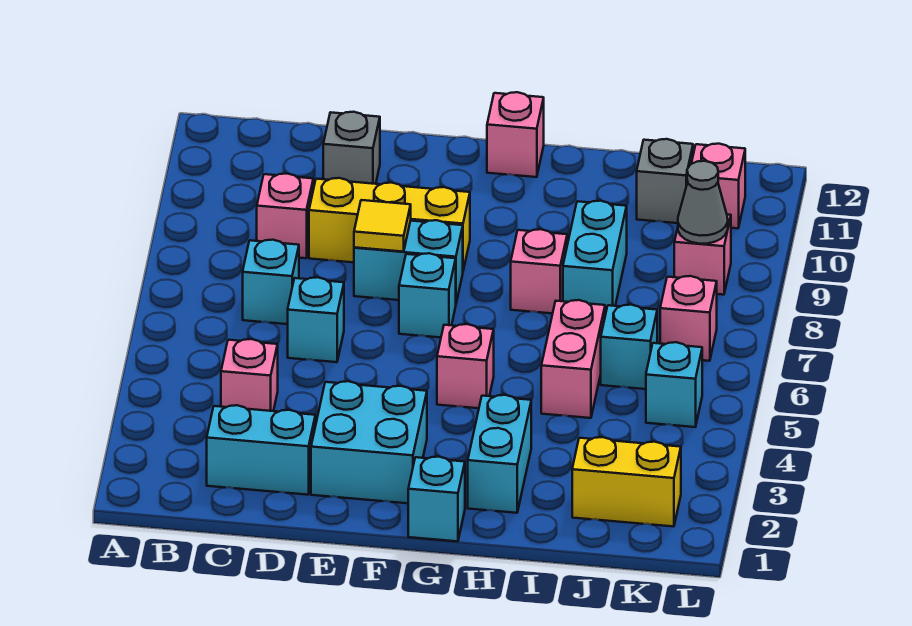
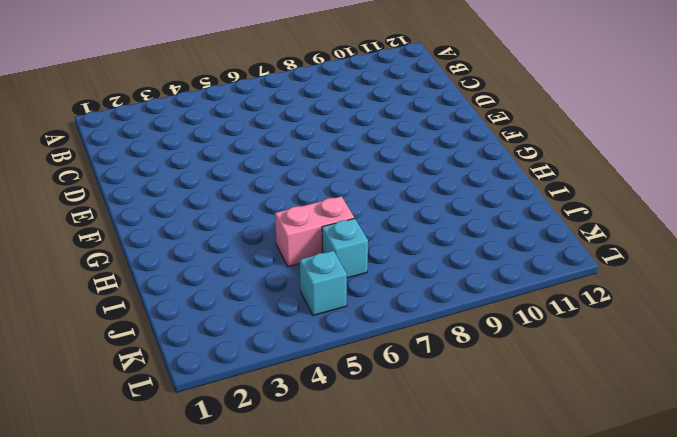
none -> cyan brick C2:D2 level 1
none -> pink brick C4 level 1
none -> cyan brick C7 level 1

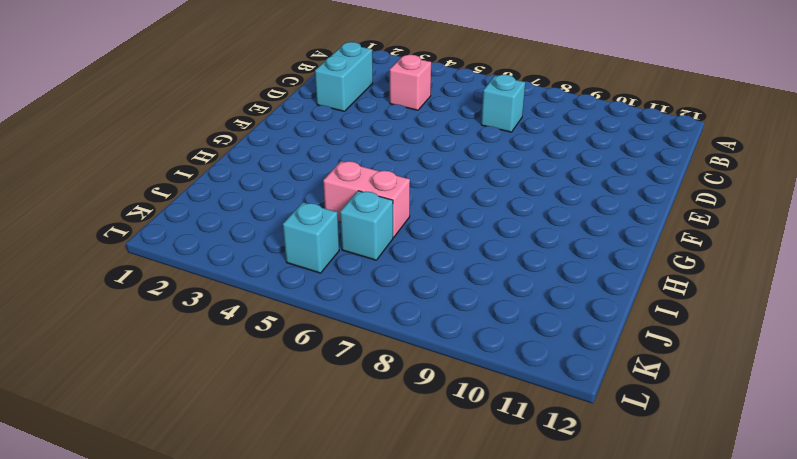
none -> pink brick C9 level 1
none -> cyan brick D6 level 1
none -> yellow brick D9:F9 level 1

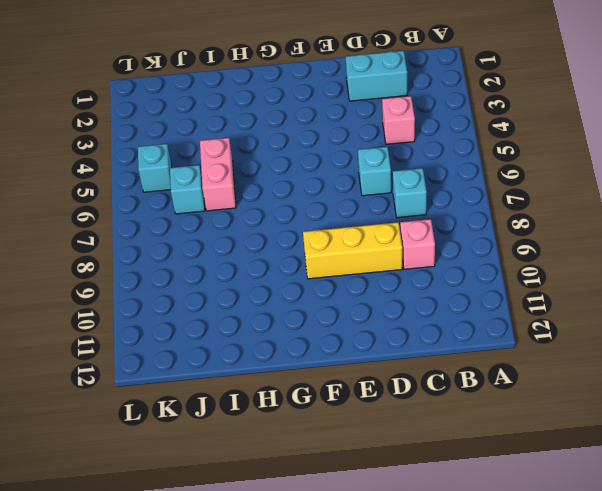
none -> grey brick D11 level 1
none -> cyan brick E2:F3 level 1
none -> cyan brick E8:F8 level 1

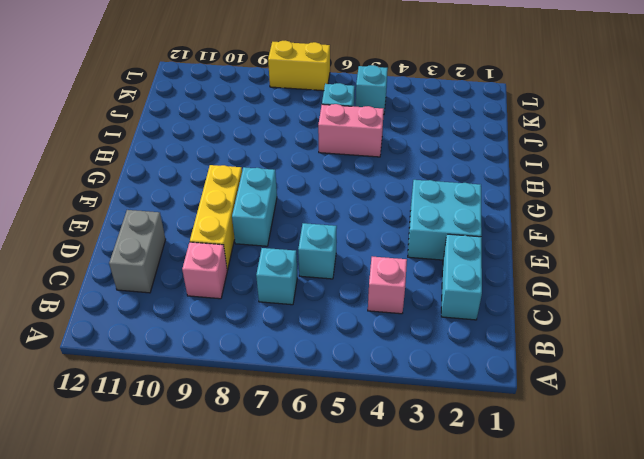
grey brick C11:D11 level 1 -> grey brick D11 level 1
yellow brick L7:L8 level 1 -> yellow brick J2:K2 level 1
none -> cyan brick F7 level 1
none -> cyan brick G1 level 1
none -> pink brick G5 level 1

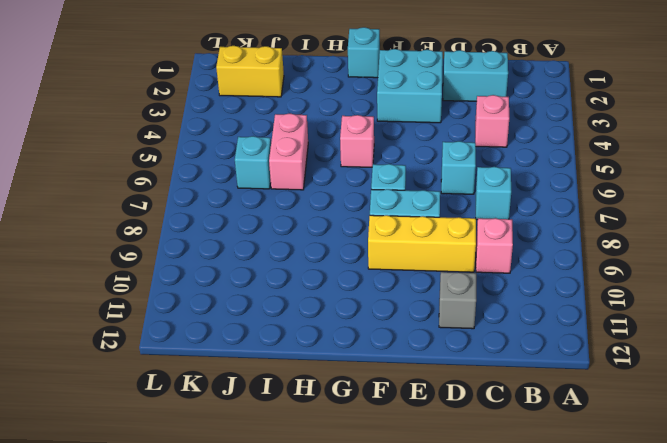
none -> pink brick G12 level 1
none -> cyan brick H2:H3 level 1
none -> pink brick H8 level 1

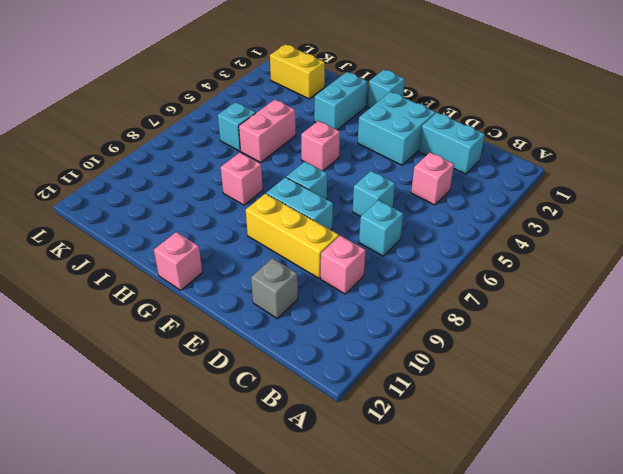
none -> cyan brick I8:I9 level 1
none -> grey brick J11 level 1
none -> cyan brick K5 level 1

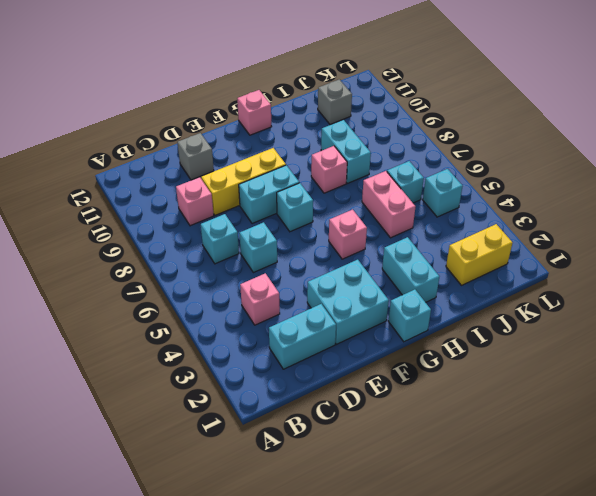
none -> pink brick K7 level 1
none -> pink brick K9 level 1
none -> pink brick K11 level 1

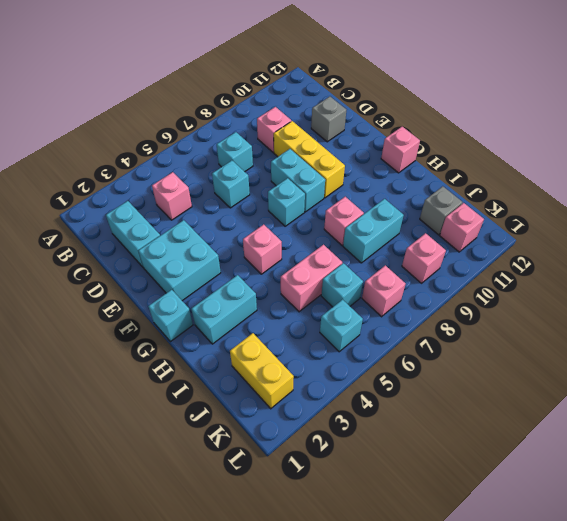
none -> yellow tile E8 level 2
none -> grey cone K9 level 2

